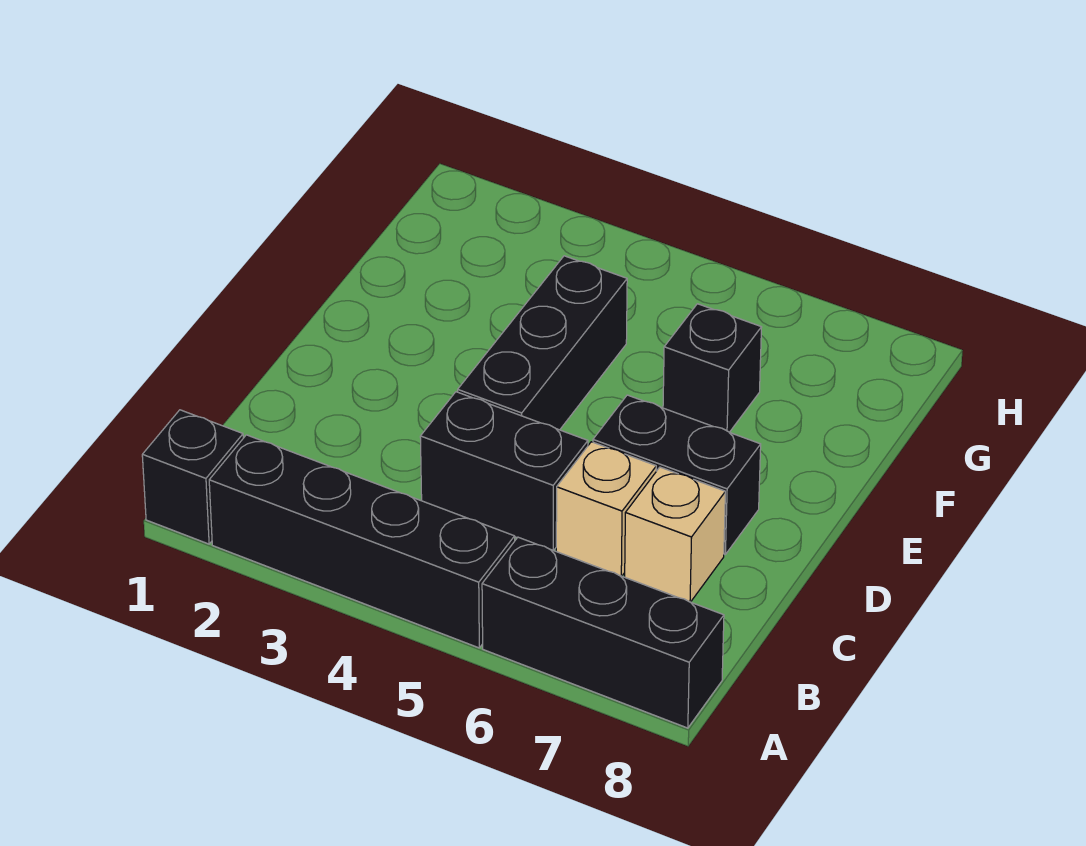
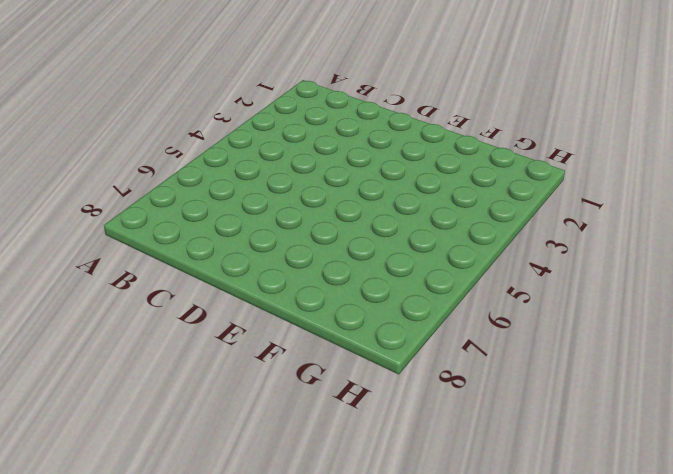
none -> black brick A1 level 1
none -> black brick A2:A5 level 1

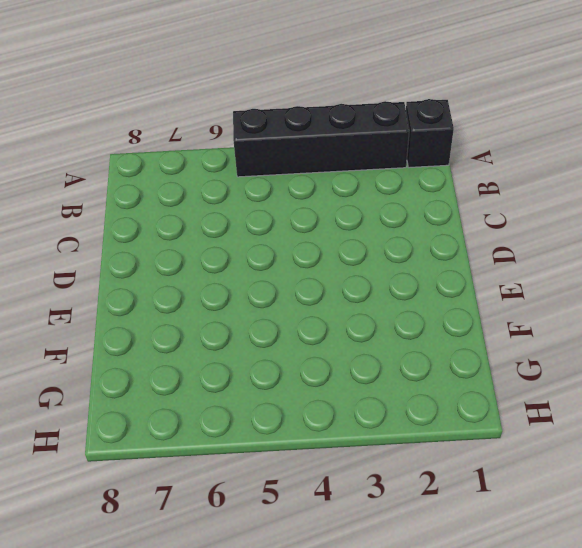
none -> black brick A6:A8 level 1
none -> black brick C4:C5 level 1

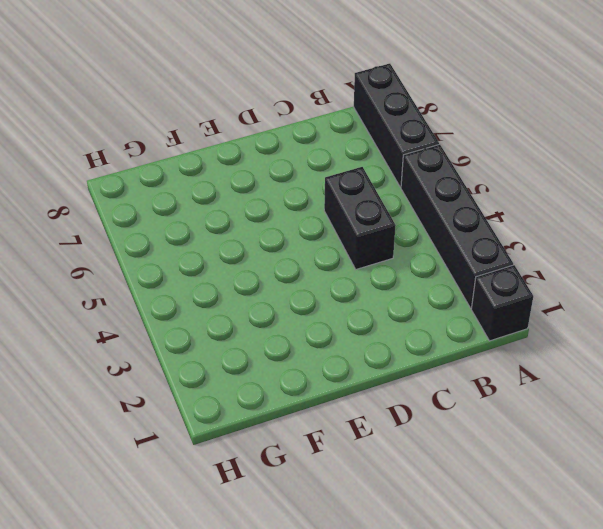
none -> tan brick C6 level 1
none -> tan brick C7 level 1

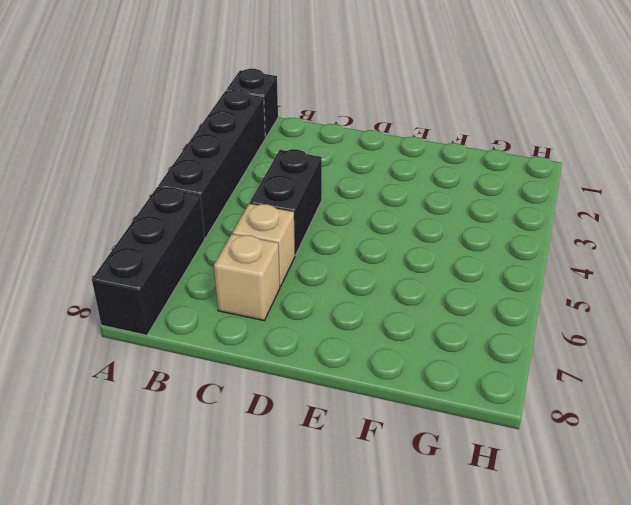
none -> black brick D4:F4 level 1
none -> black brick D6:D7 level 1

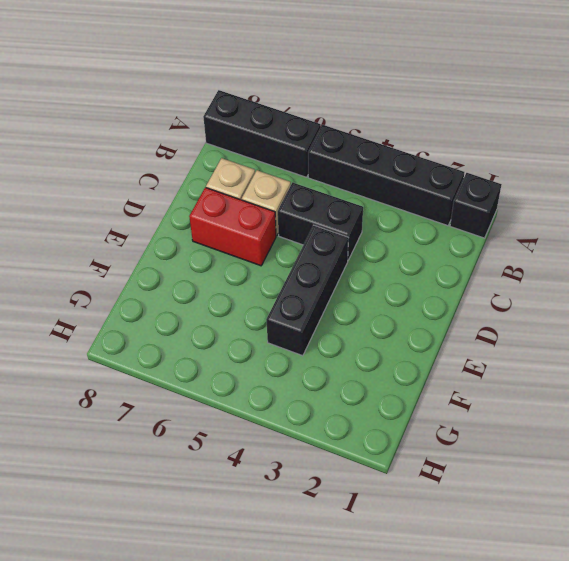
red brick D6:D7 level 1 -> black brick D6:D7 level 1
none -> black brick F6 level 1

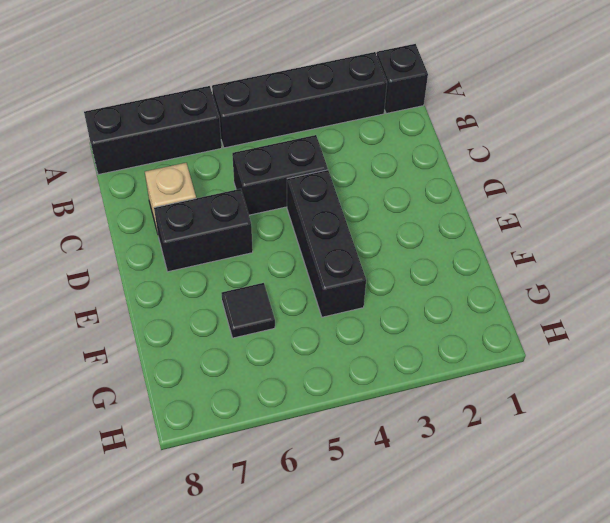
black tile F6 level 1 -> black brick F6 level 1
none -> tan brick C6 level 1

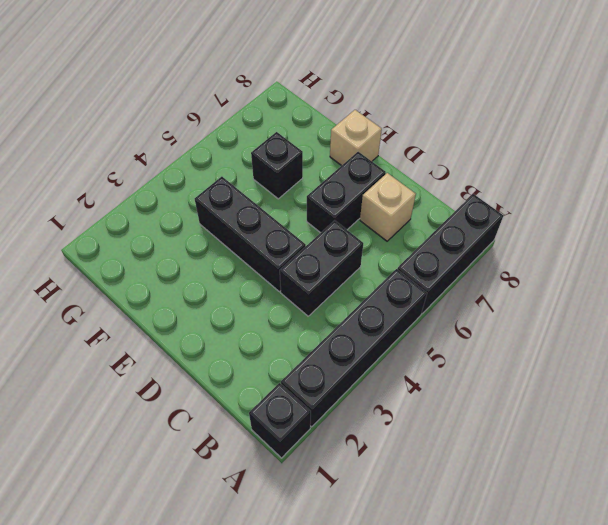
tan brick E8 level 1 -> tan brick C6 level 1

